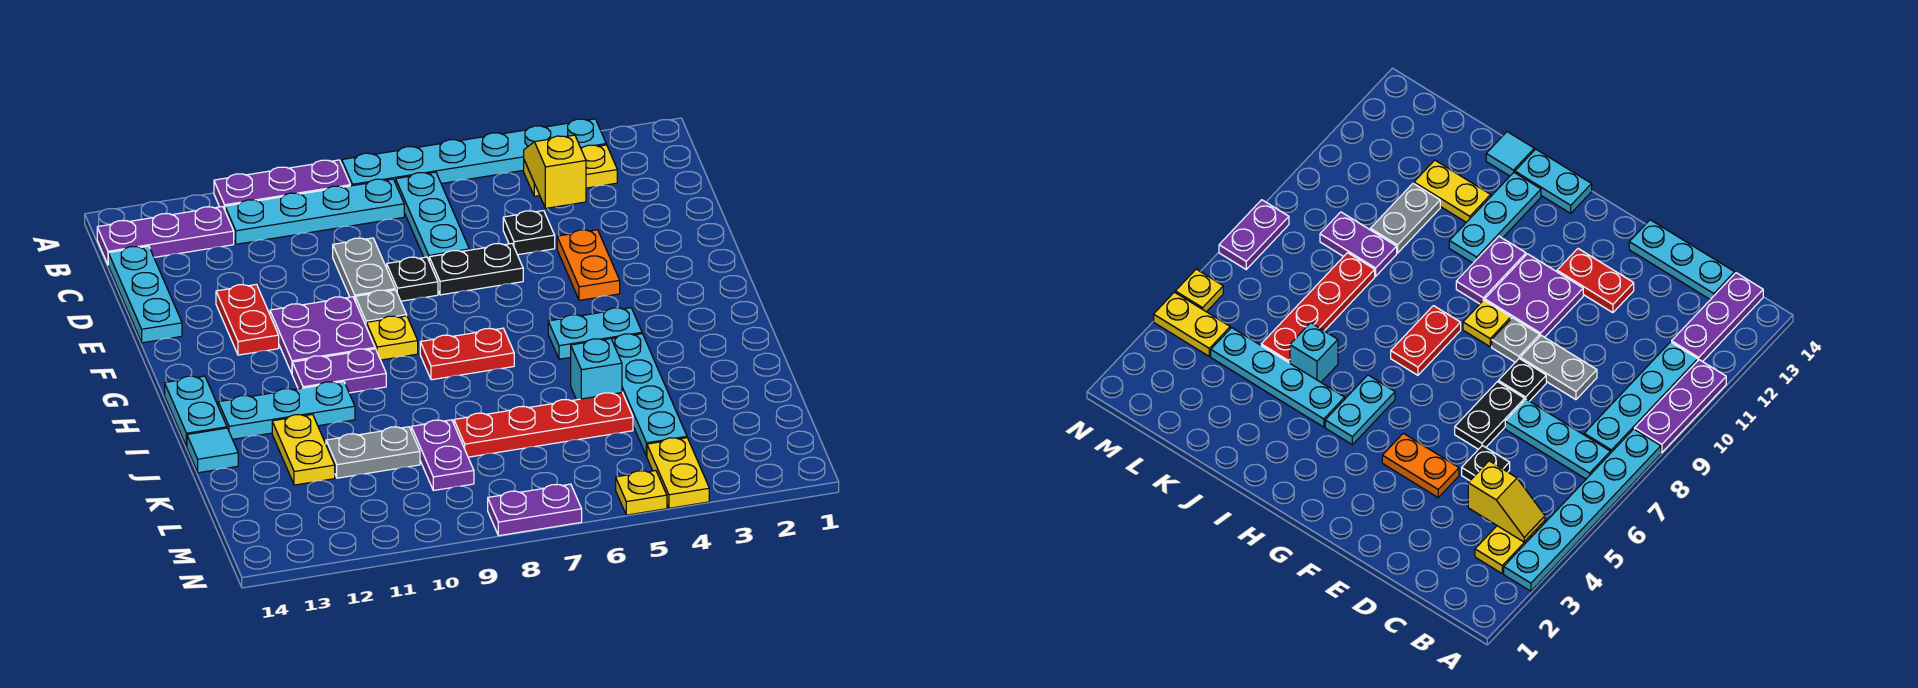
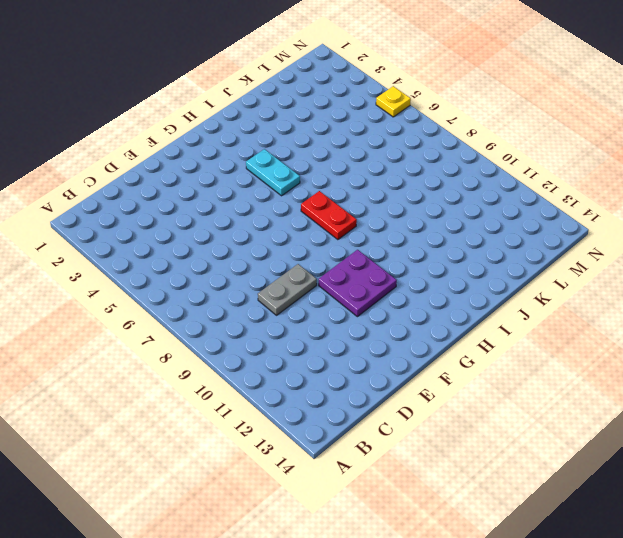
none -> cyan plate A3:A8 level 1
none -> purple plate A9:A11 level 1
none -> yellow plate B3:B4 level 1
none -> cyan plate B7:D7 level 1

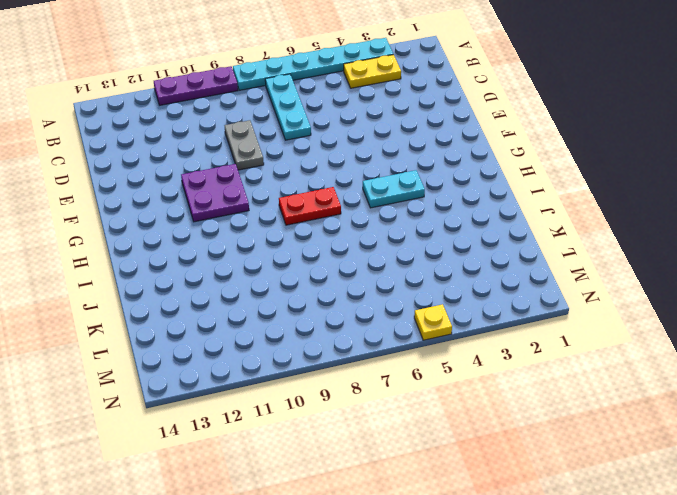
none -> cyan plate B8:B11 level 1
none -> purple plate B12:B14 level 1
none -> cyan plate C14:E14 level 1
none -> black plate D5 level 1

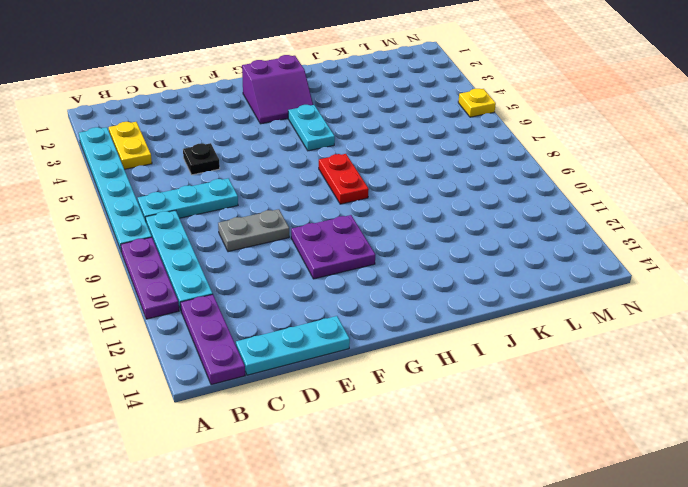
purple slope G2:H3 level 1 top 2 -> none
none -> orange plate E4:F4 level 1
none -> black plate E6:E7 level 1
none -> black plate E8 level 1
none -> red plate E12:F12 level 1

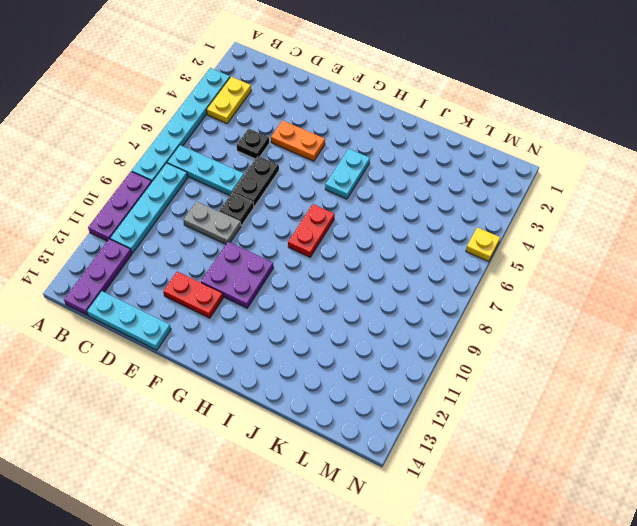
none -> grey plate F9 level 1
none -> yellow plate G9 level 1
none -> purple plate H10:H11 level 1
none -> cyan plate H14:I14 level 1

